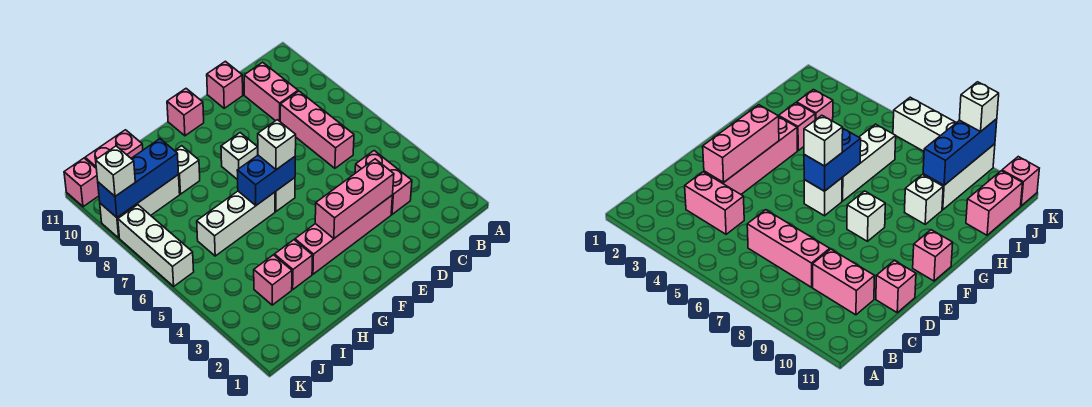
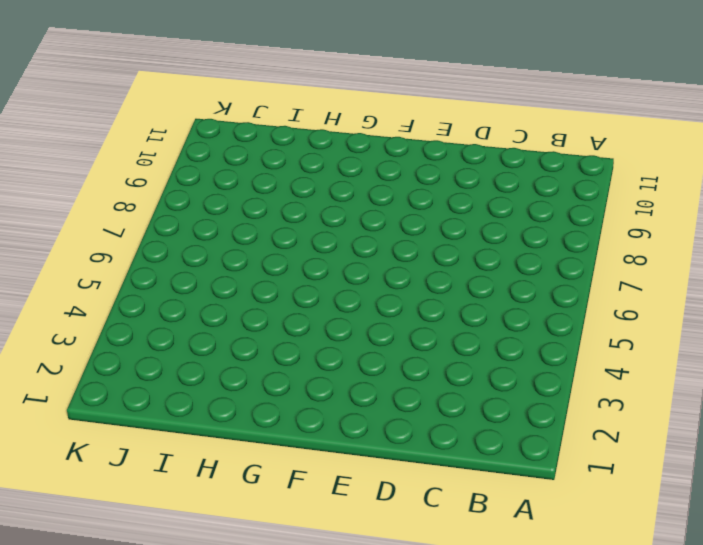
none -> pink brick C3:C4 level 1
none -> pink brick C6:C8 level 1
none -> pink brick C9:C10 level 1

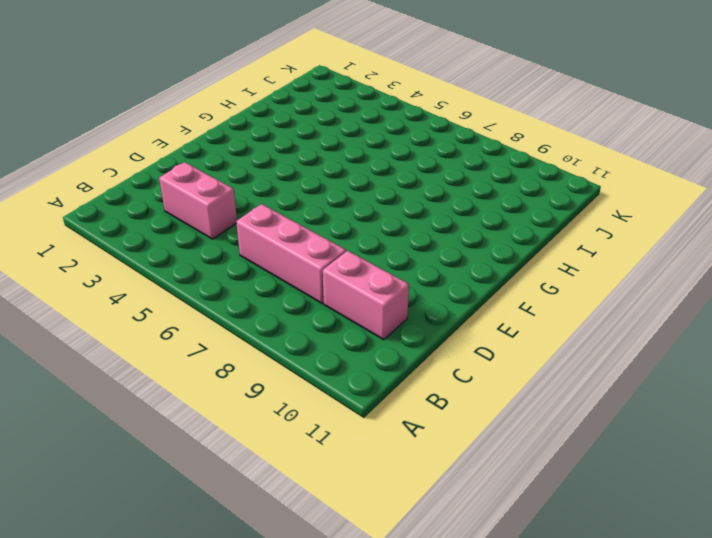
none -> pink brick D3:G3 level 1
none -> pink brick D11 level 1
none -> white brick F6 level 1

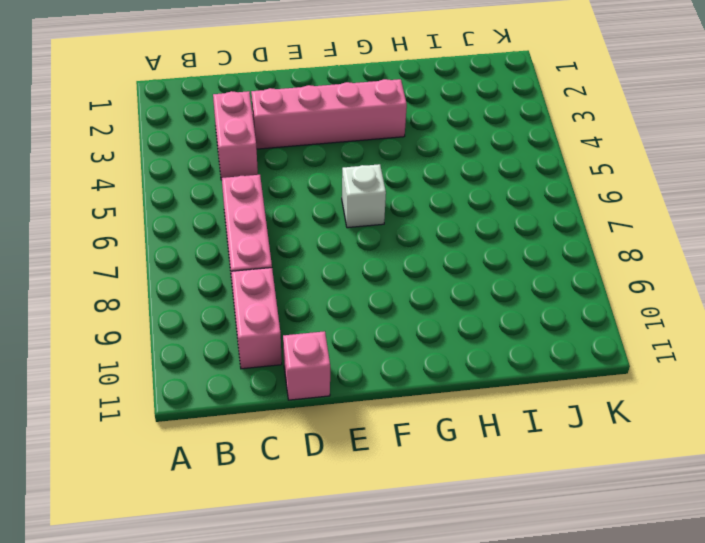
none -> white brick F8 level 1
none -> pink brick F11 level 1
none -> white brick G6:I6 level 1

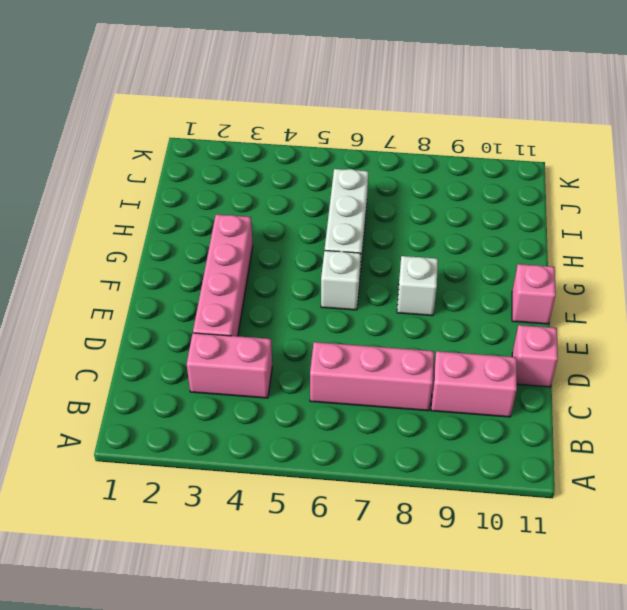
none -> pink brick H3 level 1
none -> white brick H9 level 1
none -> pink brick I3 level 1

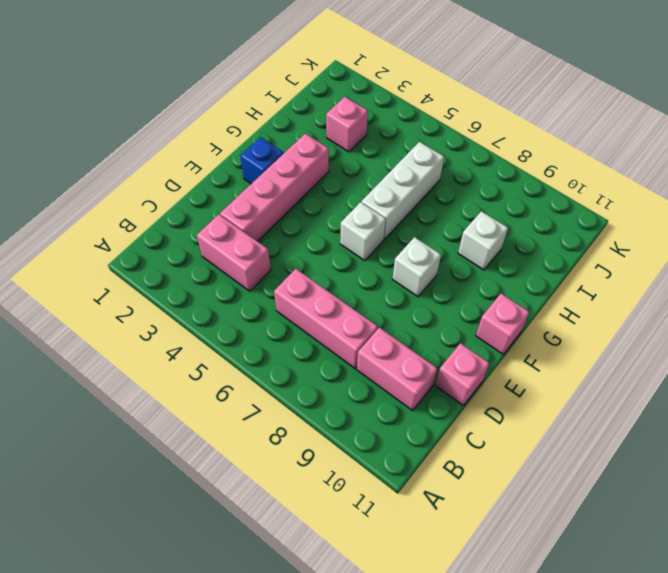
blue brick F2 level 1 -> none
none -> pink brick H3 level 1
none -> white brick I9:K9 level 1
none -> pink brick I11:J11 level 1

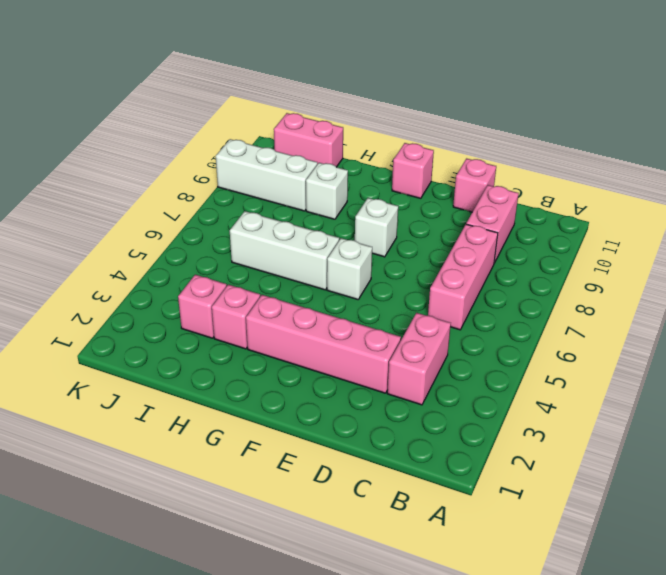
none -> white brick K6:K8 level 1
none -> pink brick K11 level 1
none -> pink brick D3:F3 level 2

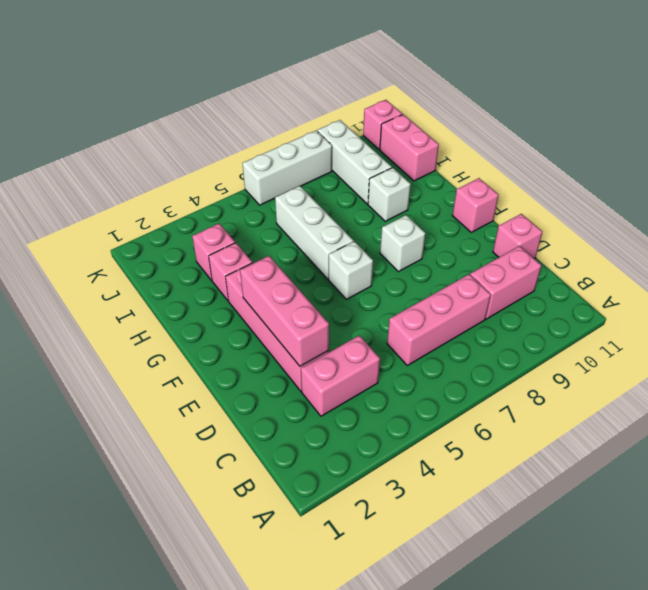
none -> blue brick F6:G6 level 2
none -> blue brick I9:K9 level 2
none -> white brick F6 level 3

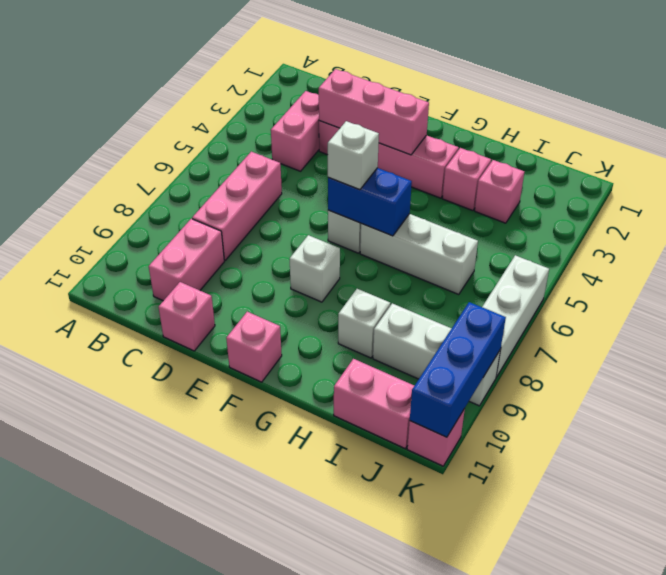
blue brick K9:K11 level 2 -> blue brick I9:K9 level 2
none -> white brick K9 level 3

